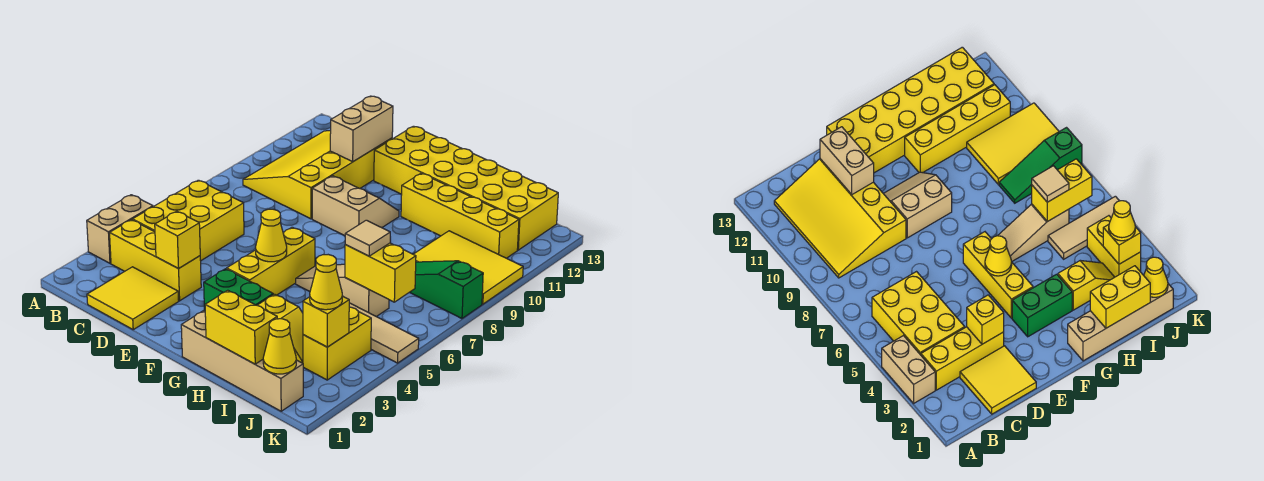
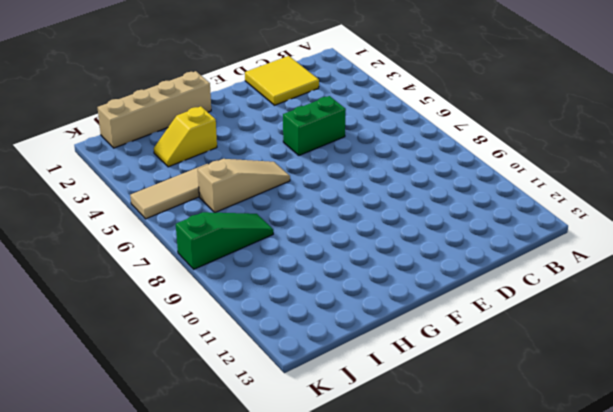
green brick D5:E5 level 1 -> green brick F3:G3 level 1
none -> tan brick A3:A4 level 1
none -> yellow brick B3:D3 level 1
none -> yellow brick B4:C6 level 1

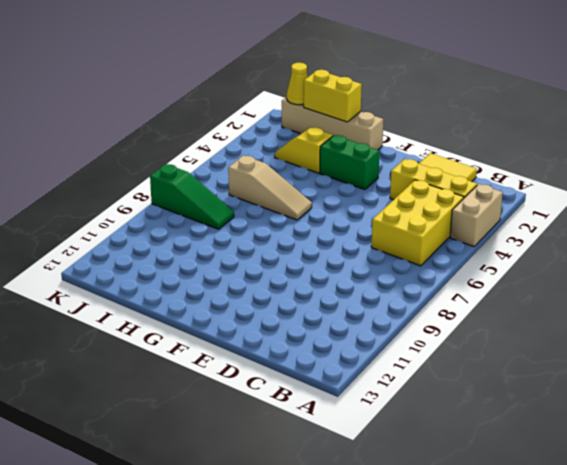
none -> yellow slope B9:D12 level 1 top D
none -> tan slope E9:F10 level 1 top 9
none -> yellow brick E12:J13 level 1

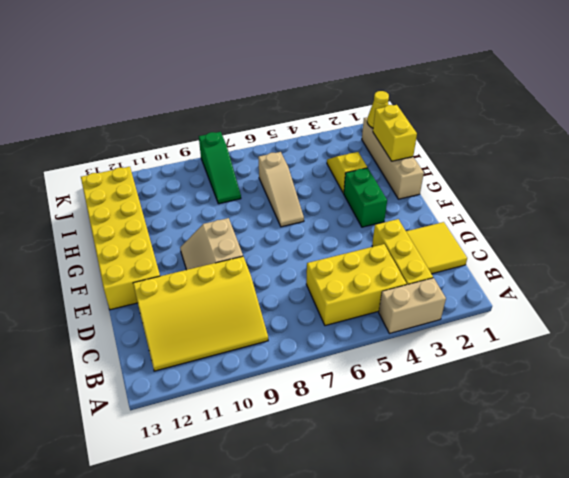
none -> yellow brick F4:F6 level 1
none -> yellow brick G11:J11 level 1
none -> tan tile I5:K5 level 1

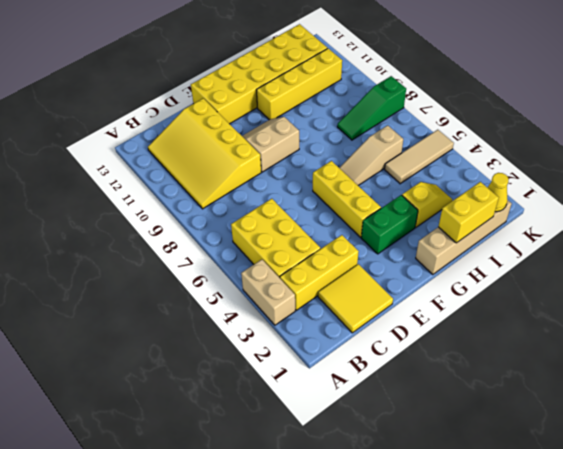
none -> yellow tile I9:K10 level 1
none -> yellow brick J3:J4 level 1
none -> yellow brick D3 level 2

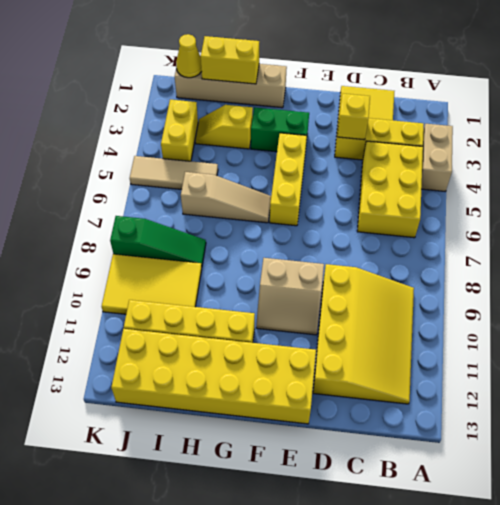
none -> tan brick D11:D12 level 2
none -> yellow cone F5 level 2
none -> yellow brick I6:J6 level 2

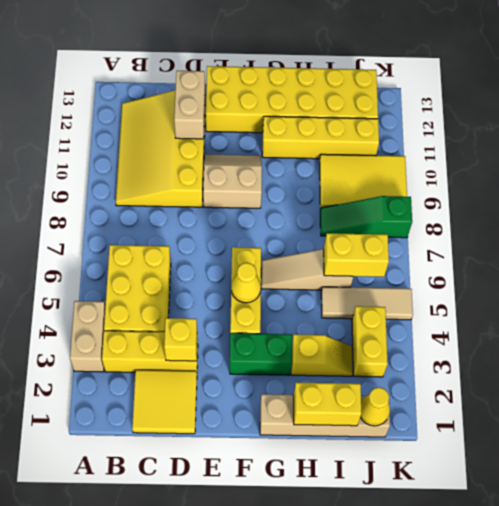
none -> yellow brick J3 level 2
none -> tan tile I6 level 3
none -> yellow cone J3 level 3

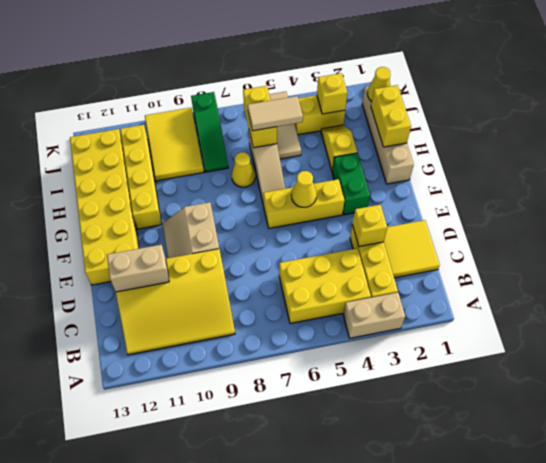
yellow cone H7 level 1 -> yellow cone J3 level 3
tan tile I5:I6 level 3 -> tan tile I6 level 3

